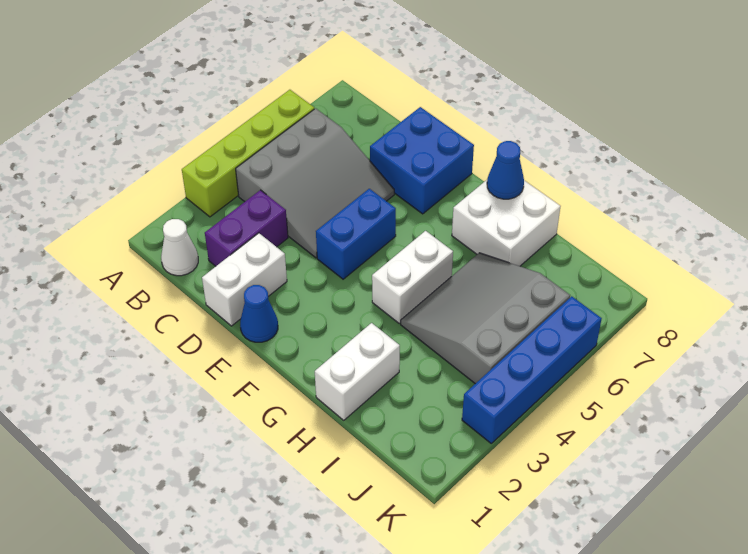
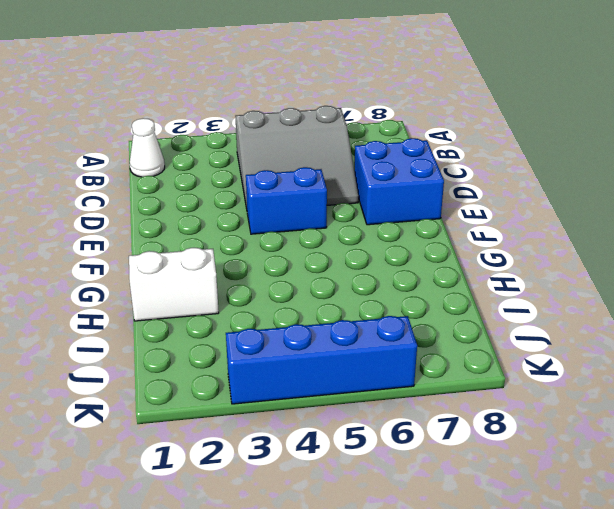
none -> lime brick A3:A6 level 1
none -> purple brick C2:C3 level 1
none -> white brick D1:D2 level 1

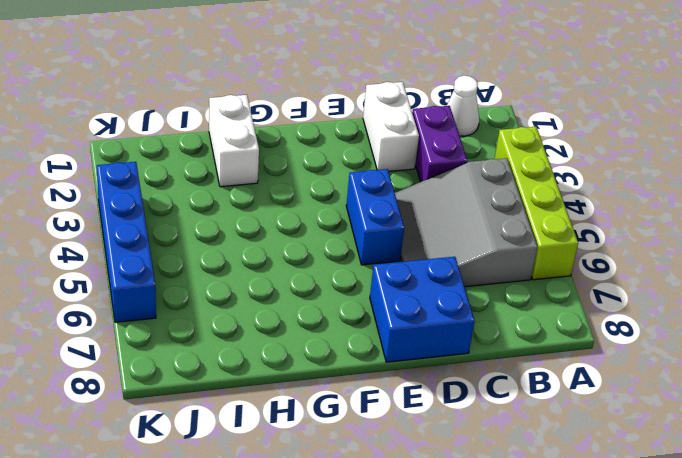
none -> blue cone E1 level 1
none -> white brick G4:G5 level 1
none -> white brick G7:H8 level 1

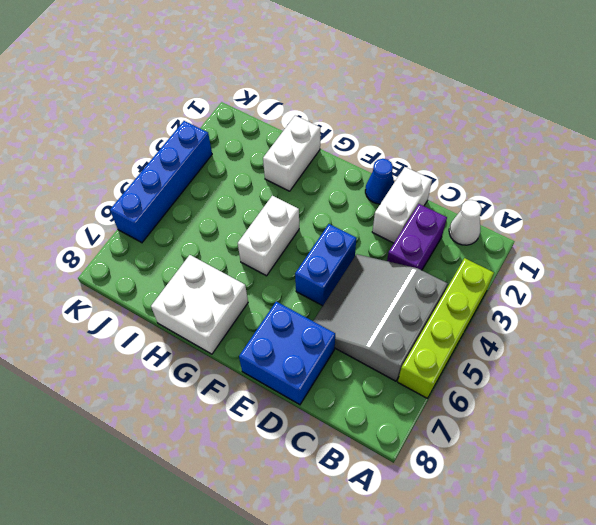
none -> grey slope H4:J6 level 1 top J
none -> blue cone G8 level 2

